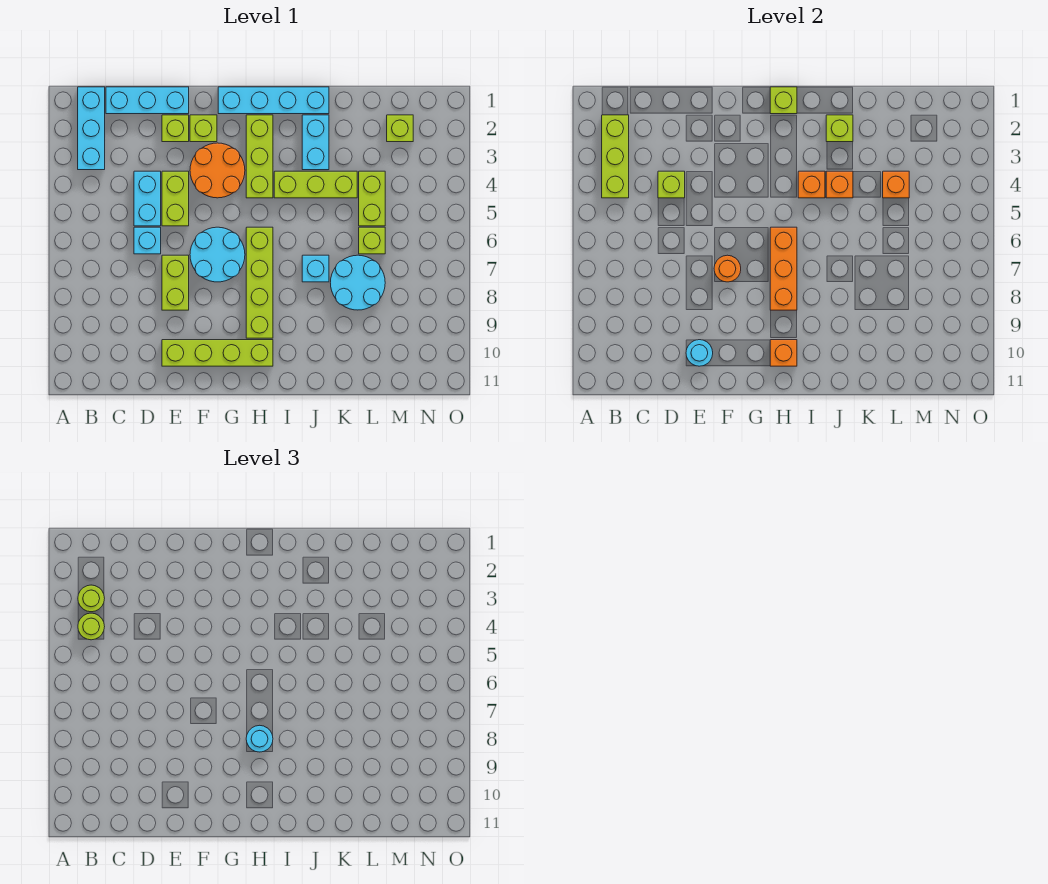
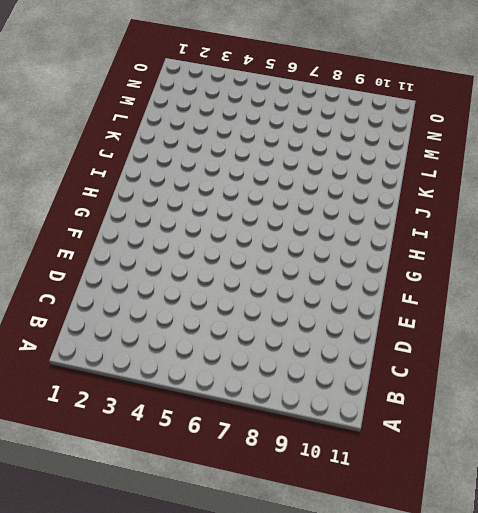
none -> cyan brick B1:B3 level 1
none -> cyan brick C1:E1 level 1
none -> cyan brick D4:D5 level 1
none -> cyan brick D6 level 1

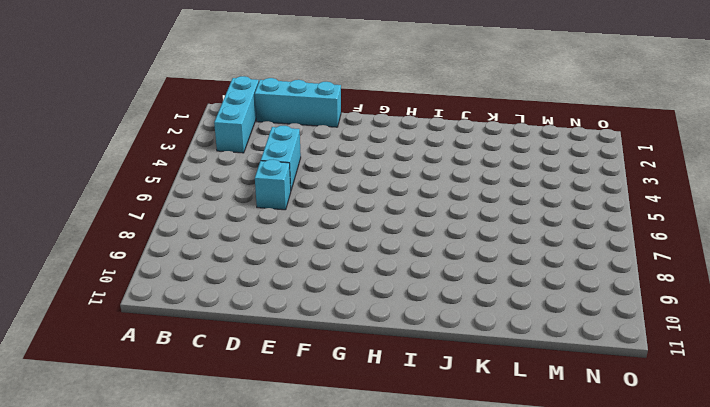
none -> lime brick E2 level 1
none -> lime brick E4:E5 level 1
none -> lime brick E7:E8 level 1
none -> lime brick E10:H10 level 1

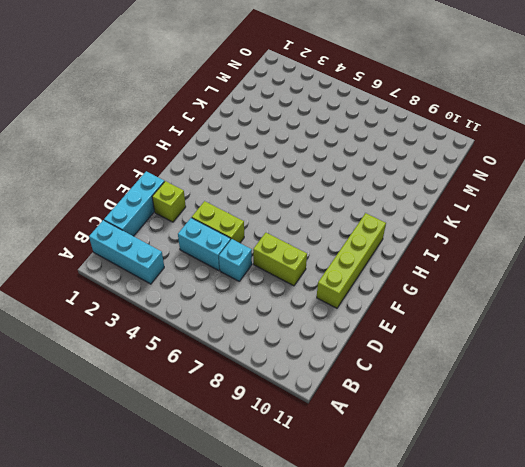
none -> lime brick F2 level 1
none -> orange round brick F3:G4 level 1
none -> cyan round brick F6:G7 level 1
none -> cyan brick G1:J1 level 1

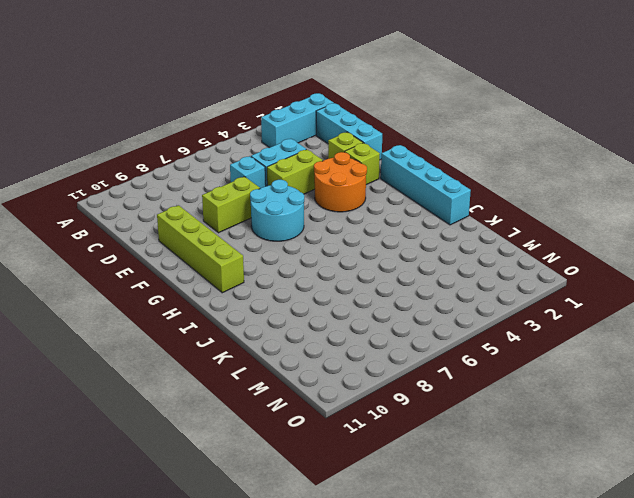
none -> lime brick H2:H4 level 1
none -> lime brick H6:H9 level 1
none -> lime brick I4:K4 level 1
none -> cyan brick J2:J3 level 1

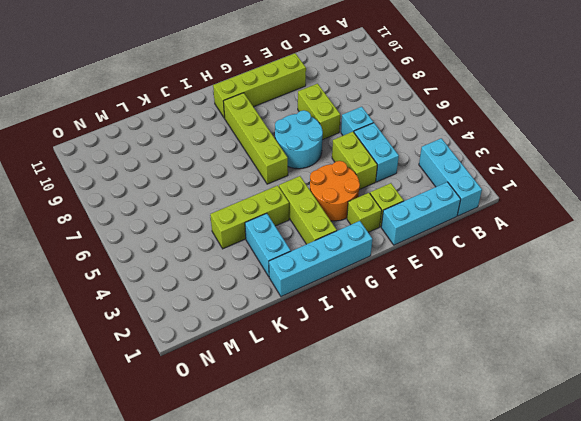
none -> cyan brick J7 level 1
none -> cyan round brick K7:L8 level 1
none -> lime brick L4:L5 level 1
none -> lime brick L6 level 1

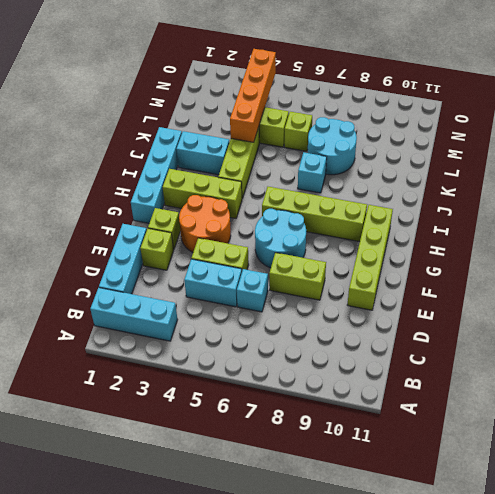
orange brick K4:N4 level 2 -> orange brick L4 level 2
none -> lime brick M2 level 1
none -> lime brick B2:B4 level 2
none -> lime brick D4 level 2
none -> cyan round brick E10 level 2

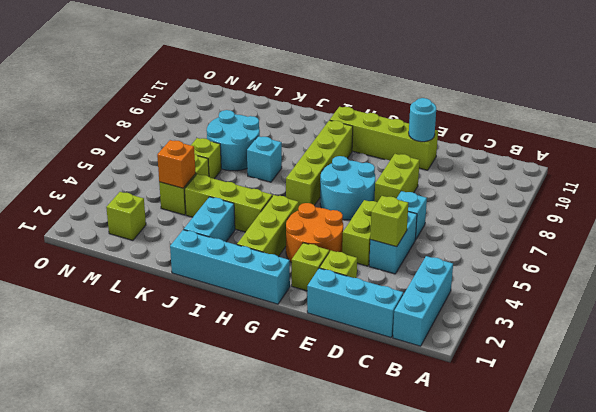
none -> lime brick B2:B4 level 2
none -> orange round brick F7 level 2
none -> lime brick H1 level 2
none -> orange brick H6:H8 level 2

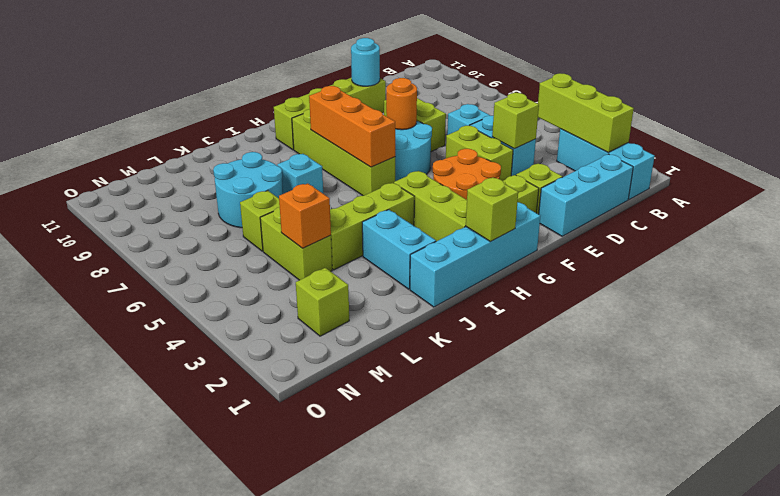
none -> orange brick H10 level 2
none -> orange brick I4 level 2
none -> lime brick J2 level 2
none -> orange brick J4 level 2

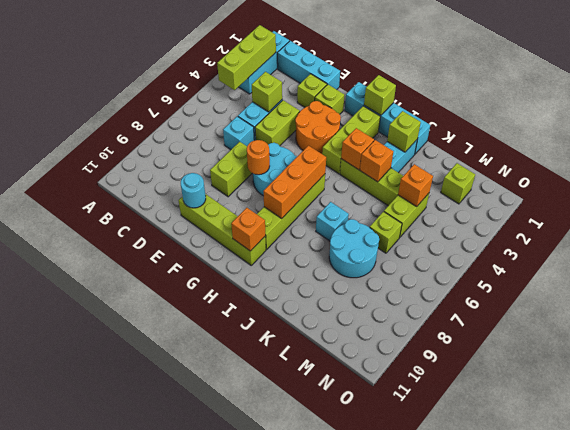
none -> lime round brick B3 level 3
none -> lime round brick B4 level 3
none -> cyan round brick H8 level 3

